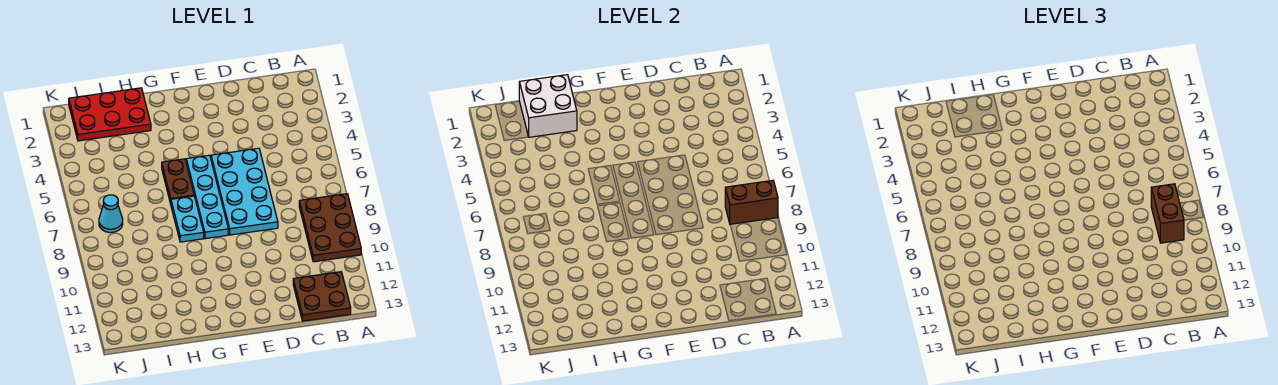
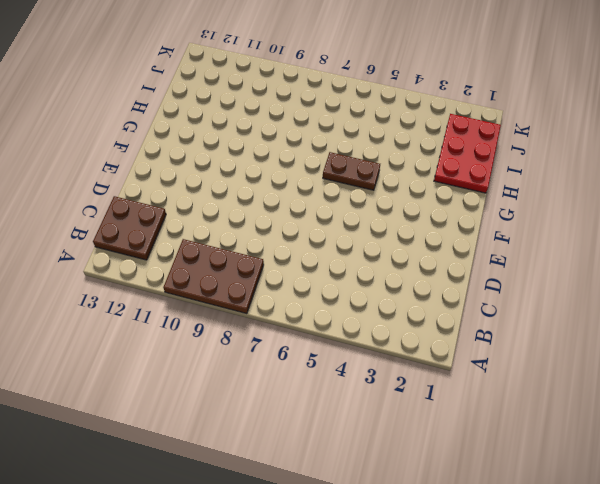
none -> cyan plate D5:E8 level 1
none -> cyan plate F5:F8 level 1

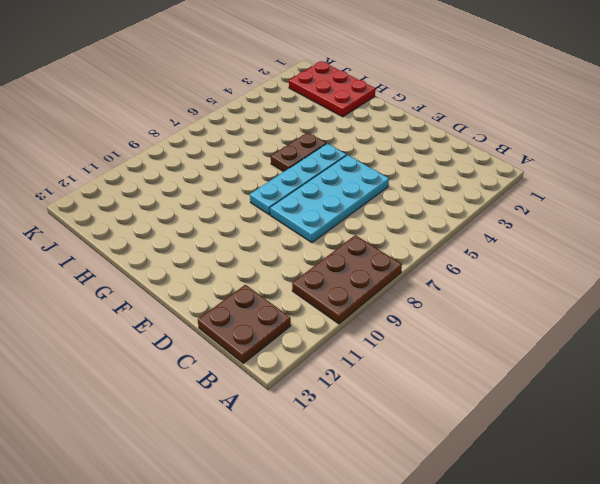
none -> cyan plate G7:G8 level 1
none -> cyan cone J7 level 1

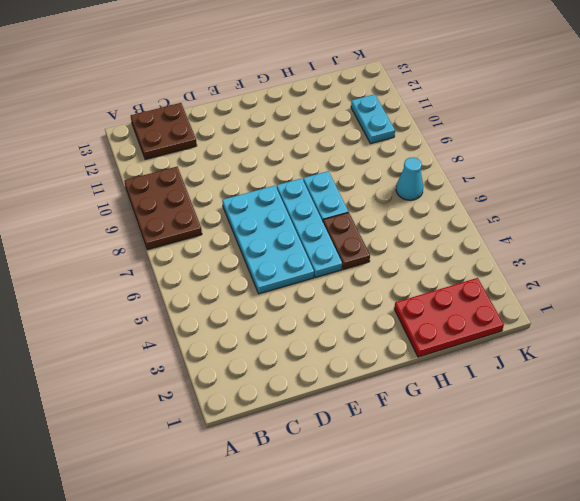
cyan plate J10:J11 level 1 -> none
none -> brown brick A8:B8 level 2
none -> white brick H1:I2 level 2

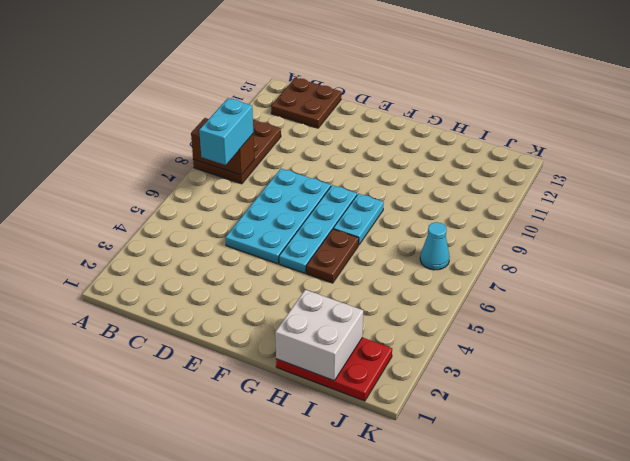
cyan brick B7:B8 level 3 -> brown brick B8:B9 level 3

